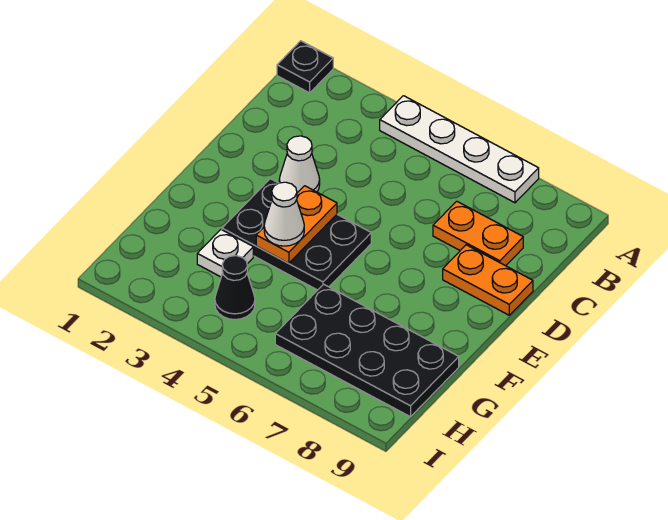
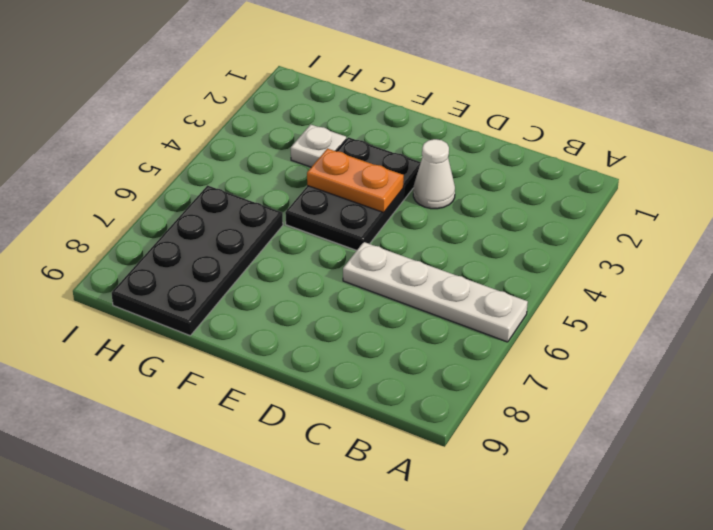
white plate A6:D6 level 1 -> white plate A4:A7 level 1
none -> black plate A1 level 1
none -> orange plate C7:C8 level 1

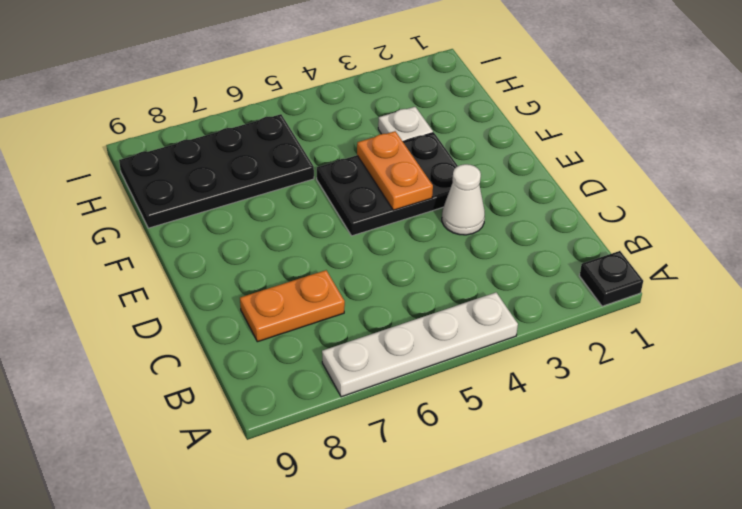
none -> orange plate D8:D9 level 1
none -> black cone H4 level 1

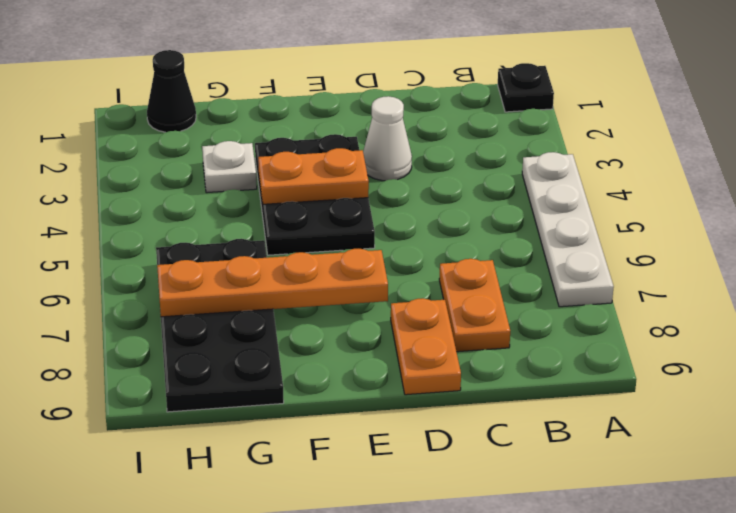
orange plate E7:H7 level 2 -> none
black cone H1 level 1 -> black cone H4 level 1
none -> white cone F4 level 3

